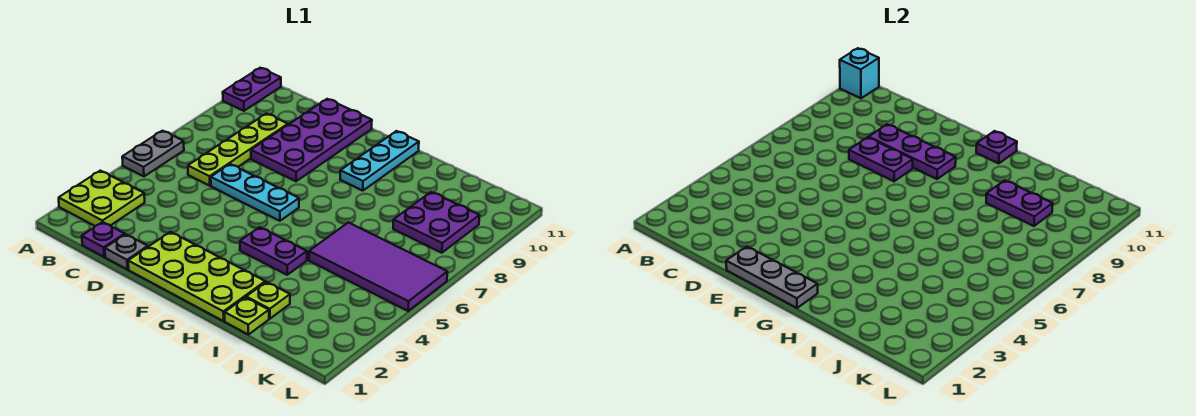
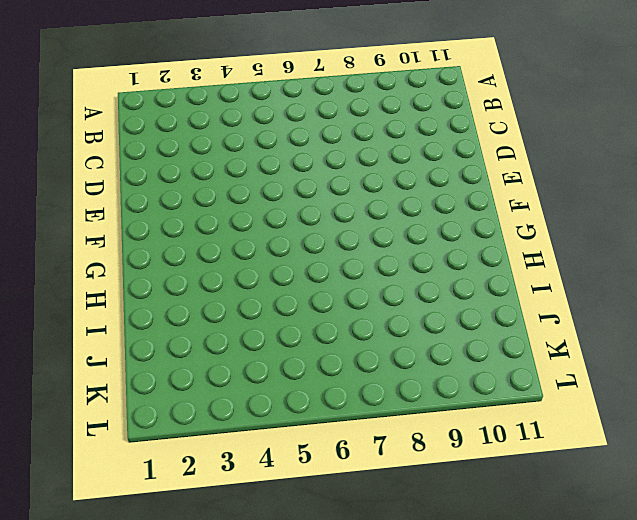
none -> lime plate A2:B3 level 1
none -> grey plate A5:A6 level 1
none -> purple plate A10:A11 level 1

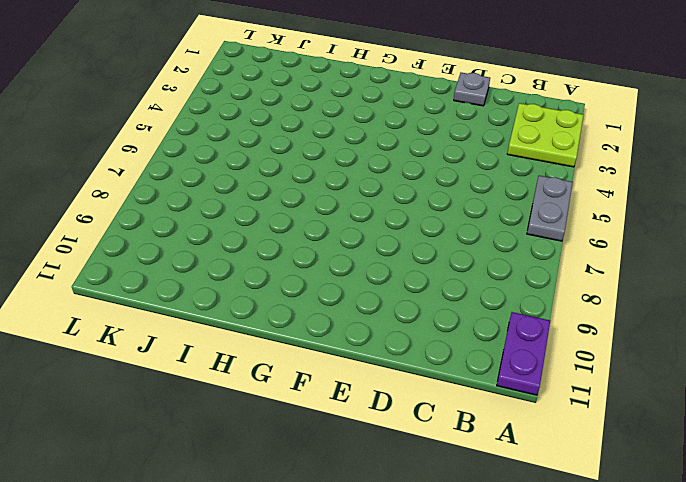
none -> purple plate C1 level 1
none -> lime plate C6:C9 level 1
none -> cyan plate D6:F6 level 1

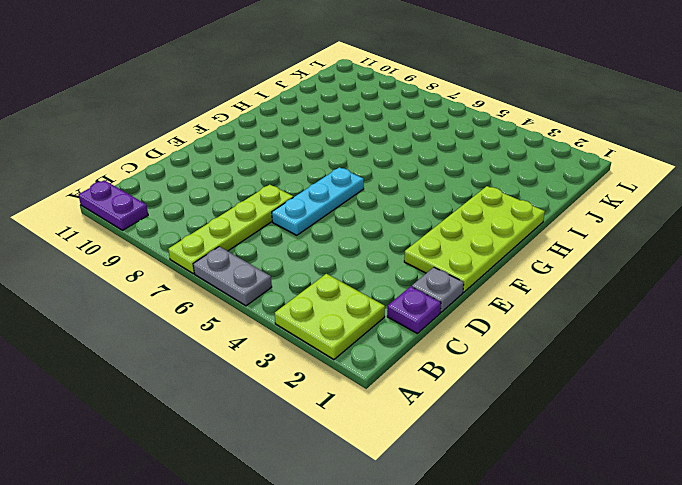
lime plate A7:D7 level 1 -> lime plate C6:C9 level 1
none -> purple plate D8:E11 level 1
none -> purple plate G4:H4 level 1
none -> cyan plate G9:G11 level 1

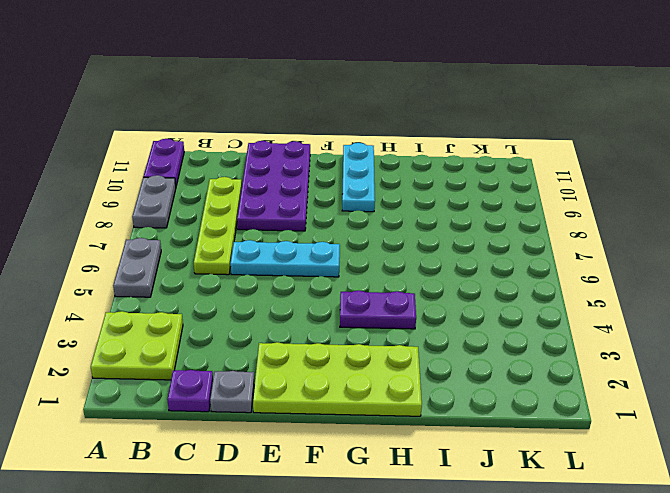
grey plate A8:A9 level 1 -> none
none -> lime plate I1 level 1
none -> lime plate I2 level 1
none -> purple tile I5:L6 level 1

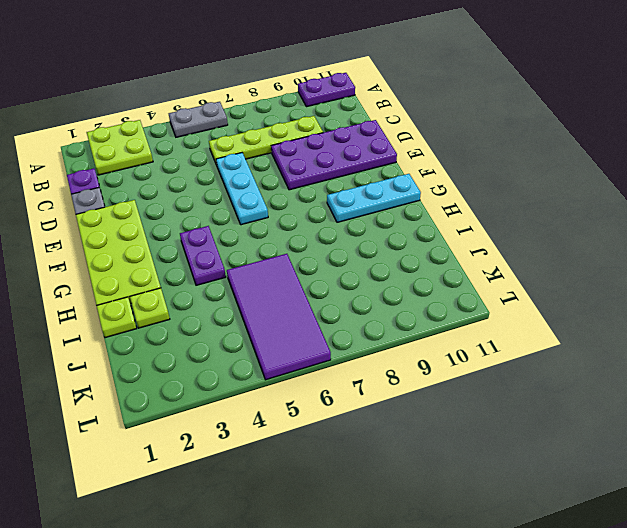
none -> purple plate J8:K9 level 1
none -> cyan brick A11 level 2
none -> purple plate D8:E8 level 2

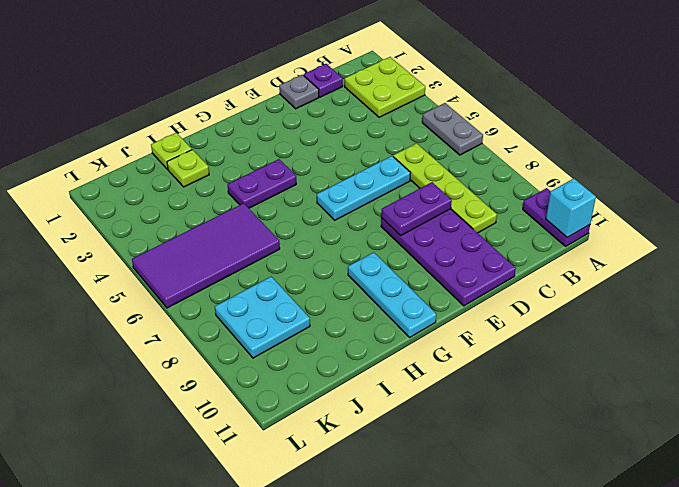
cyan plate J8:K9 level 1 -> purple plate J8:K9 level 1
none -> lime plate E1:H2 level 1
none -> purple plate D9:F9 level 2
none -> grey plate E1:G1 level 2

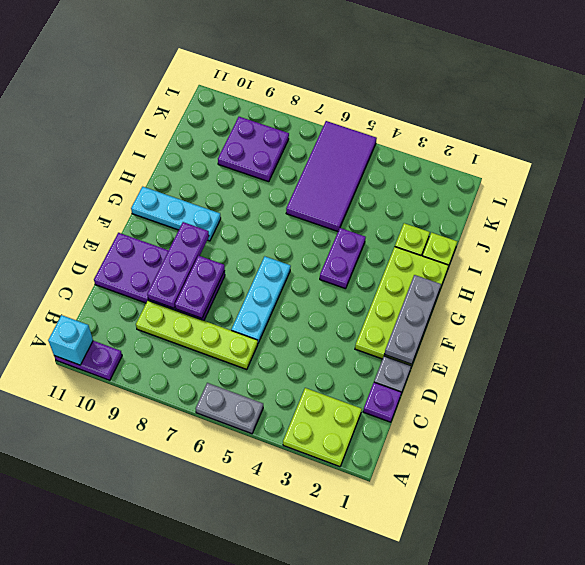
none -> purple plate G11 level 2
none -> purple plate I9:J9 level 2

